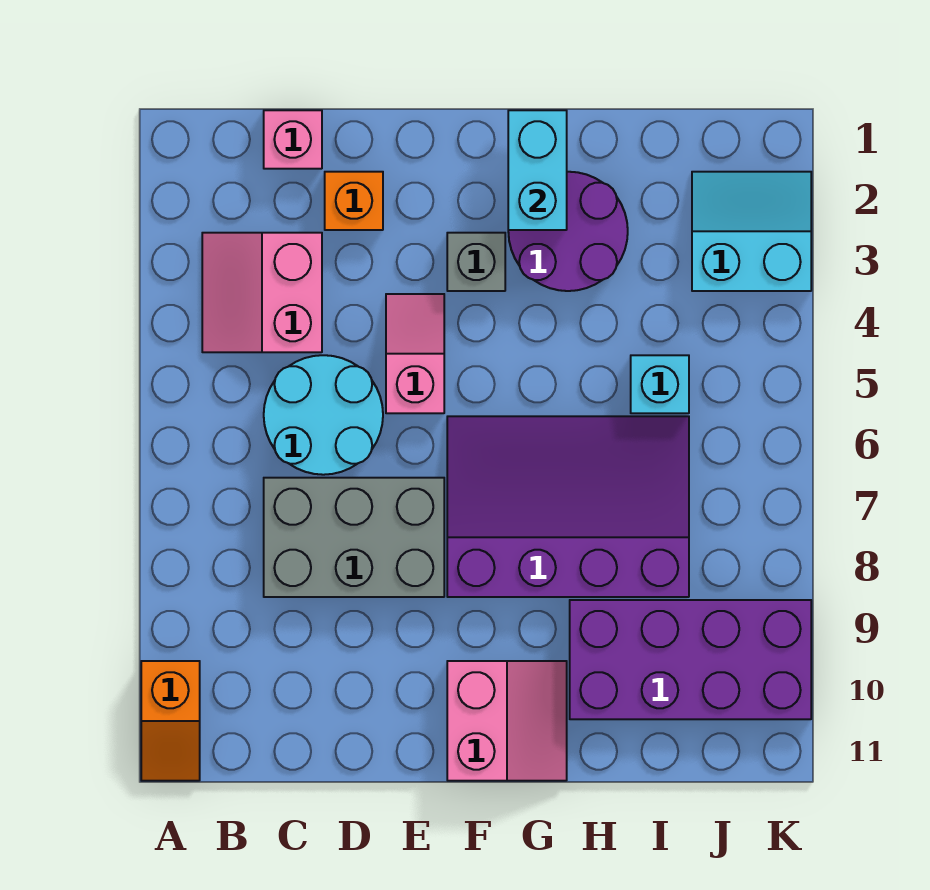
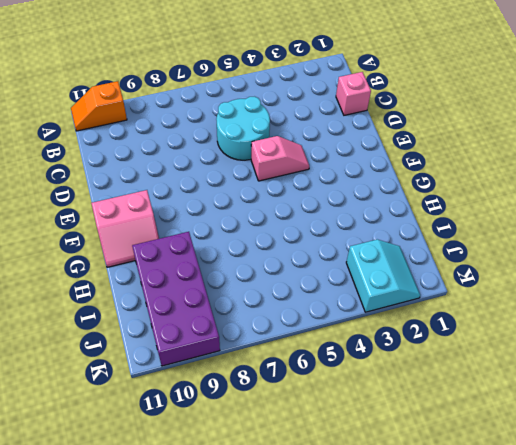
none -> pink slope B3:C4 level 1 top C
none -> grey brick C7:E8 level 1
none -> orange brick D2 level 1

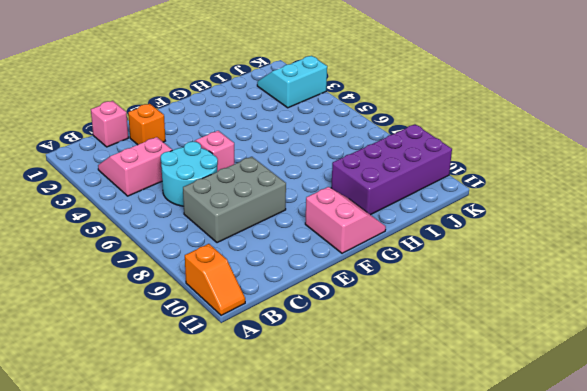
pink slope B3:C4 level 1 top 4 -> pink slope B3:C4 level 1 top C
none -> grey brick F3 level 1
none -> purple slope F6:I8 level 1 top 8
none -> purple round brick G2:H3 level 1

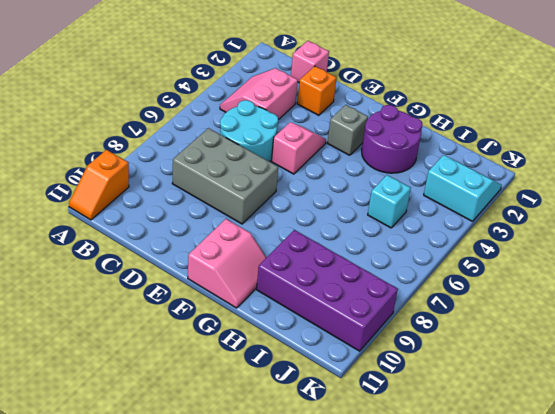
none -> purple slope F6:I8 level 1 top 8
none -> cyan brick G1:G2 level 2

